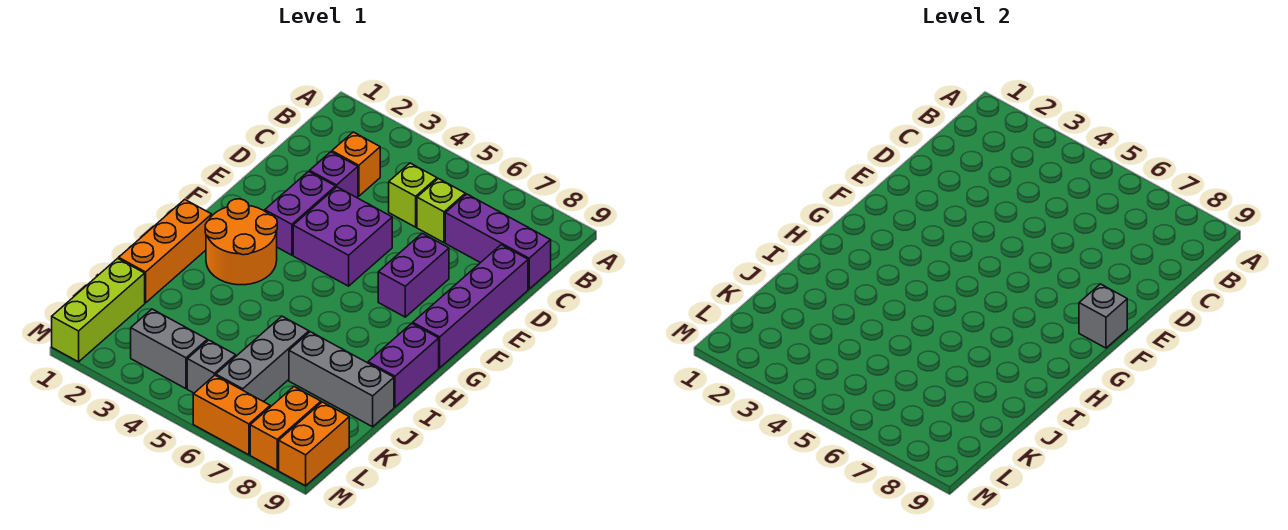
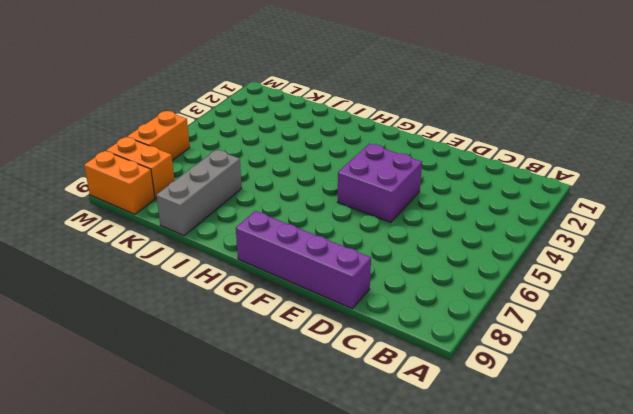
none -> orange brick C3 level 1
none -> lime brick C5 level 1
none -> lime brick C6 level 1

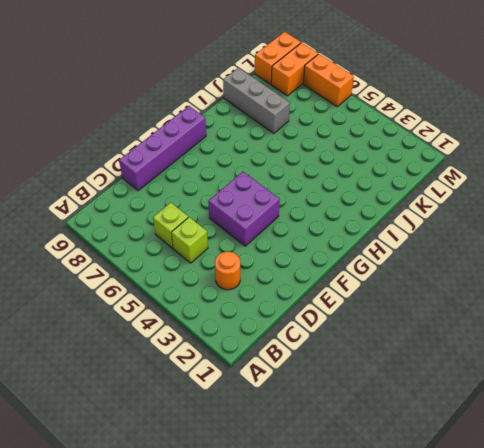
orange round brick C3 level 1 -> orange brick C3 level 1
none -> purple brick C7:C9 level 1
none -> purple brick D3 level 1
none -> purple brick E3:F3 level 1

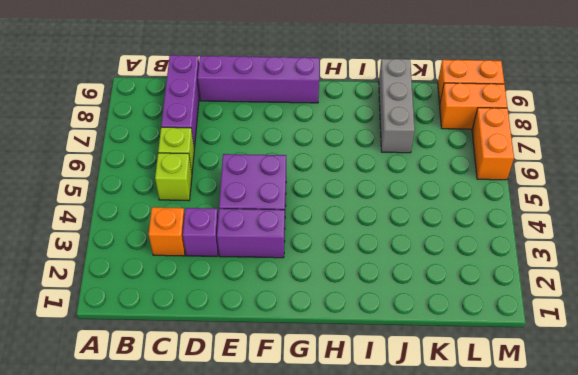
none -> purple brick E7:F7 level 1
none -> orange round brick G2:H3 level 1
none -> orange brick H1:J1 level 1

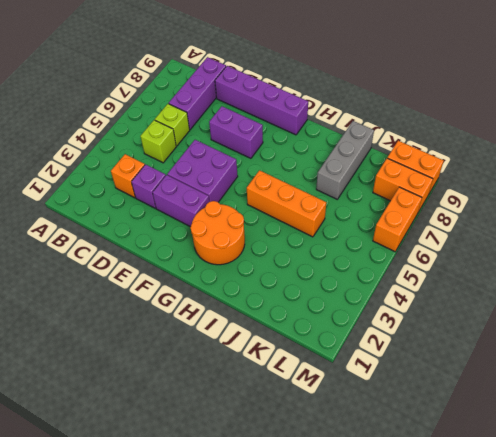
orange brick H5:J5 level 1 -> orange brick H1:J1 level 1
none -> purple brick H9:I9 level 1
none -> grey brick J6:L6 level 1
none -> lime brick K1:M1 level 1

